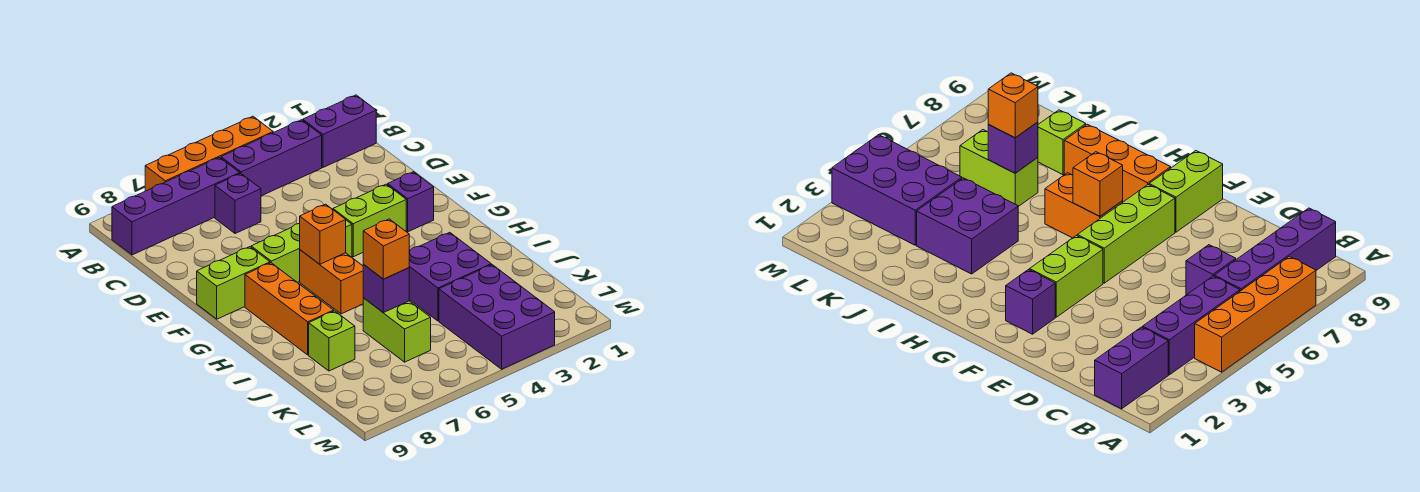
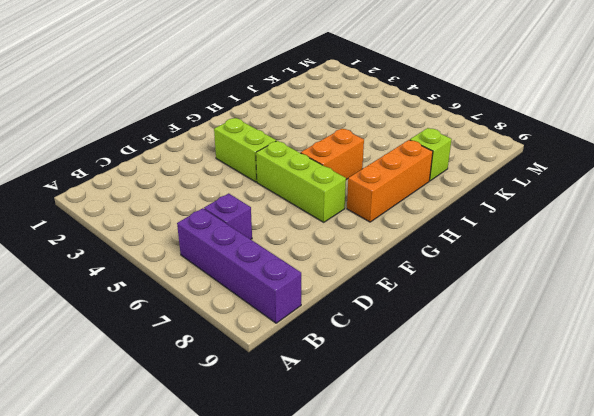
none -> orange brick A4:A7 level 1
none -> purple brick B1:B2 level 1
none -> purple brick B3:B5 level 1

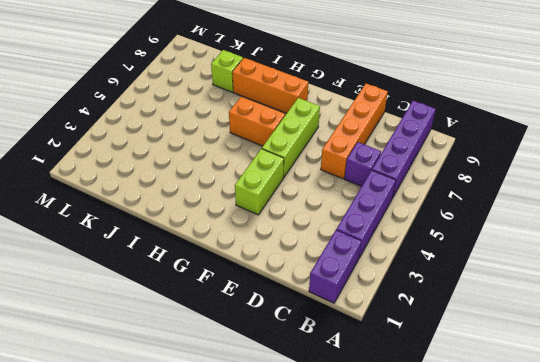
orange brick D6:D9 level 1 -> orange brick A4:A7 level 1
none -> purple brick F2 level 1
none -> lime brick F8:F9 level 1
none -> purple brick I3:J4 level 1

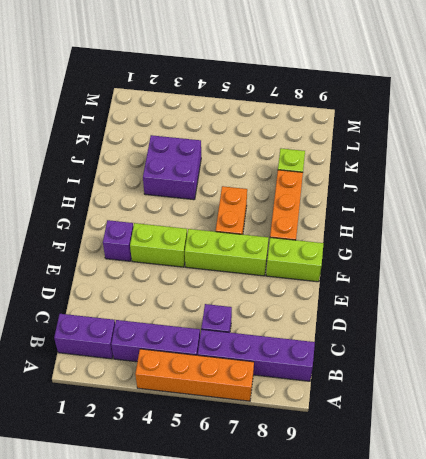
none -> lime brick J6:K6 level 1
none -> purple brick K3:M4 level 1
none -> orange brick G6 level 2

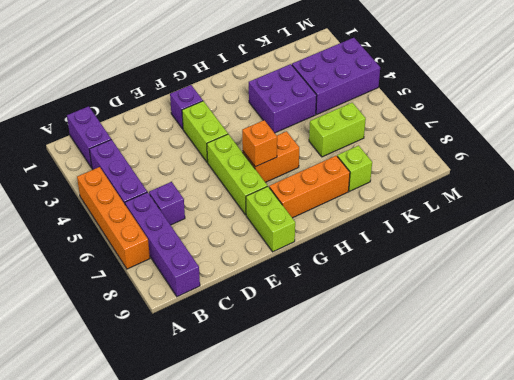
none -> purple brick J6 level 2
none -> orange brick J6 level 3

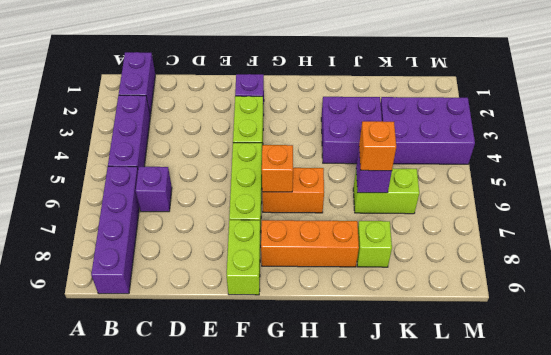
none -> orange brick A4:A7 level 1

